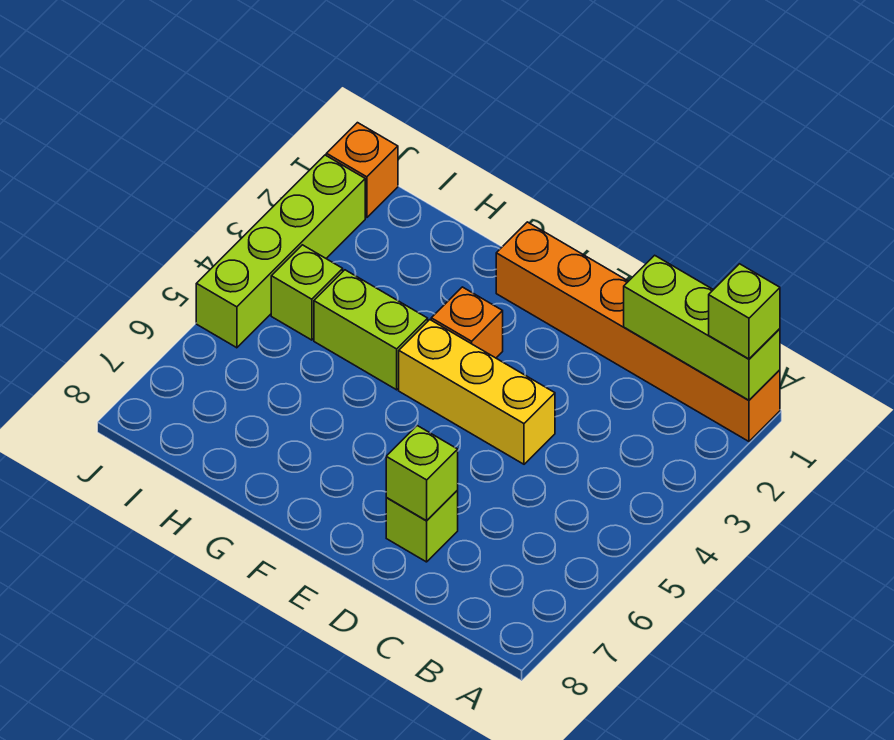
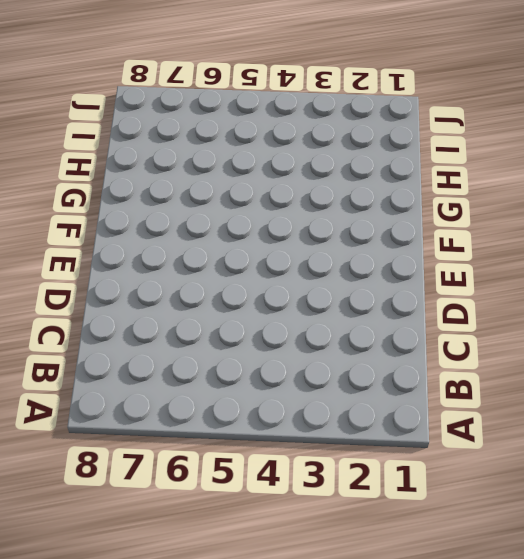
none -> orange brick A1:F1 level 1
none -> yellow brick D4:F4 level 1

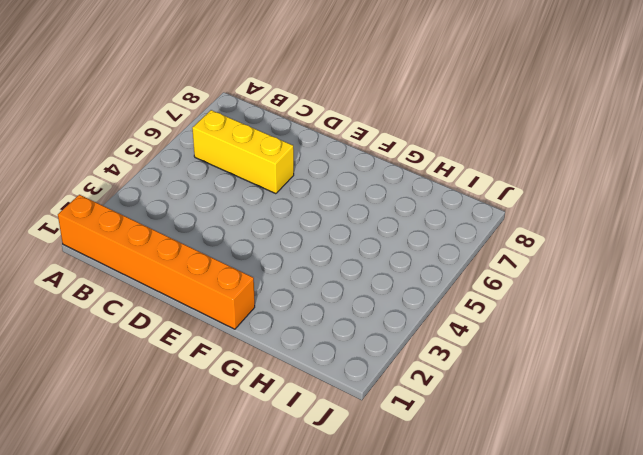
yellow brick B6:D6 level 1 -> yellow brick D4:F4 level 1
none -> lime brick D7 level 1
none -> orange brick F3 level 1

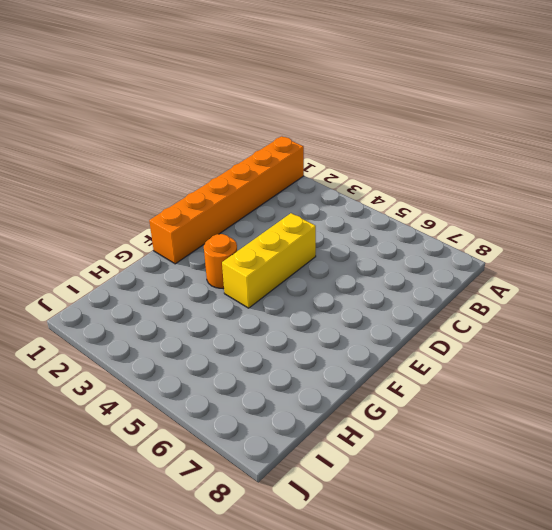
orange round brick F3 level 1 -> orange brick F3 level 1
none -> lime brick D7 level 1
none -> lime brick G4:H4 level 1

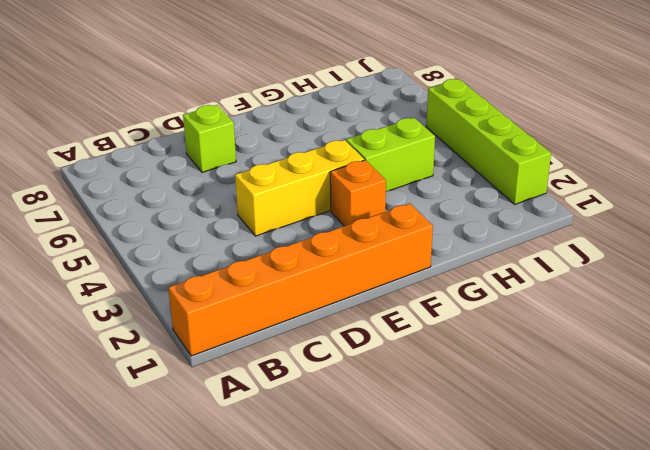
none -> lime brick I4 level 1
none -> orange brick J1 level 1

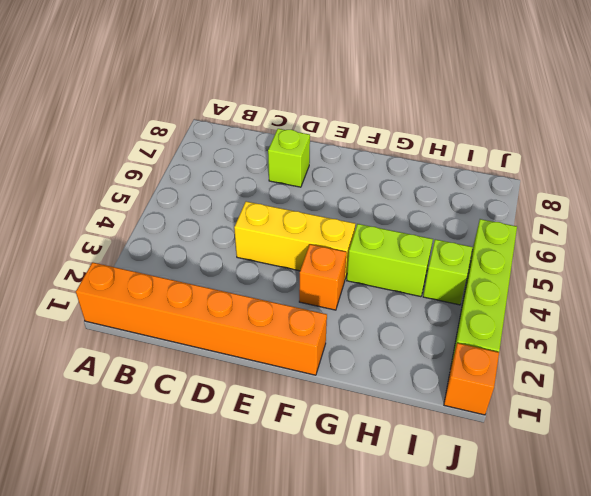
none -> lime brick A1:C1 level 2
none -> lime brick D7 level 2

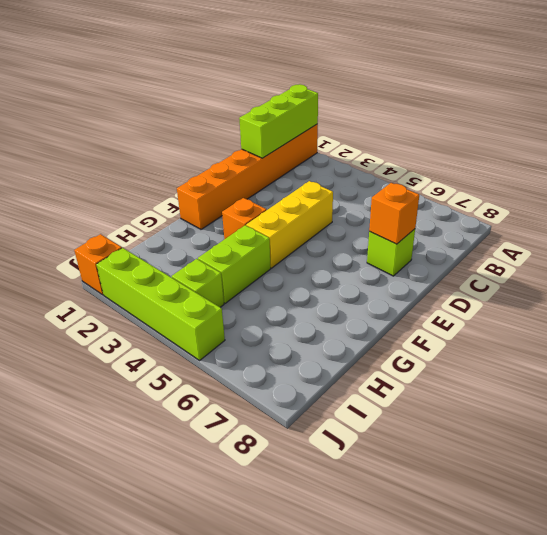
orange brick D7 level 2 -> lime brick D7 level 2
none -> lime brick A1 level 3

